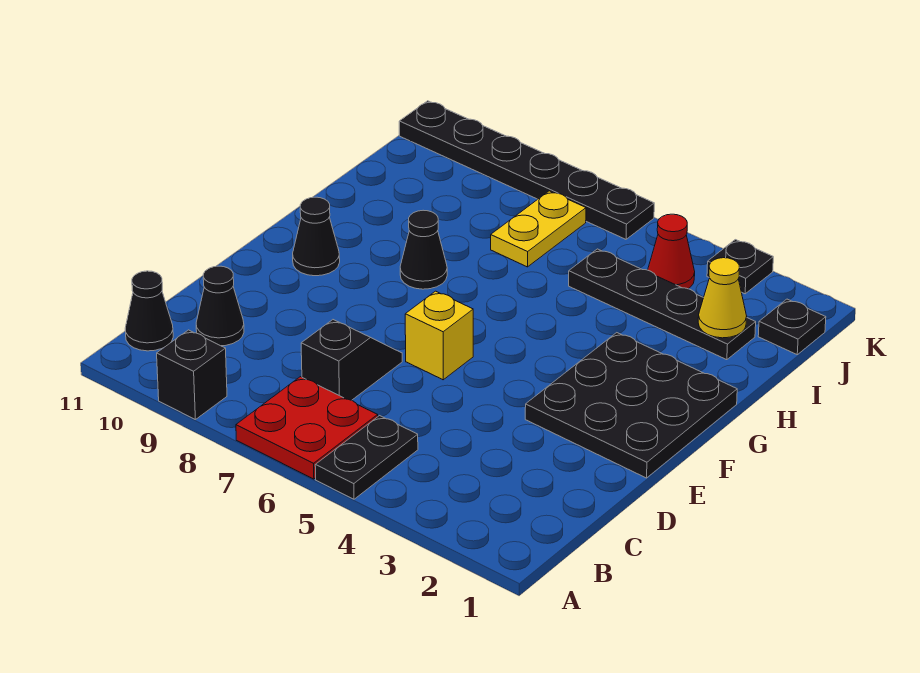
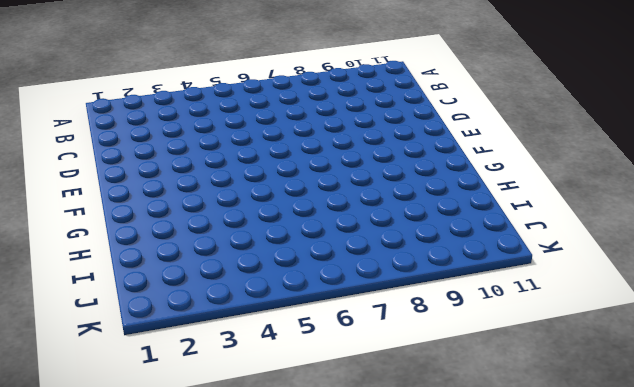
none -> black plate A5:B5 level 1
none -> red plate A6:B7 level 1
none -> black brick A9 level 1

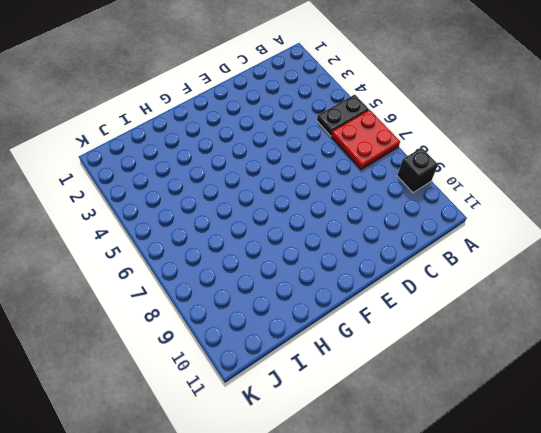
none -> black cone B11 level 1
none -> black slope C7:D7 level 1 top C
none -> black cone C10 level 1

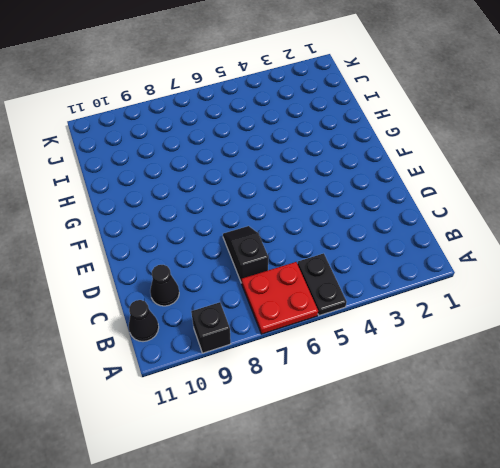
none -> black plate E1:G3 level 1
none -> yellow brick E6 level 1
none -> black cone F10 level 1

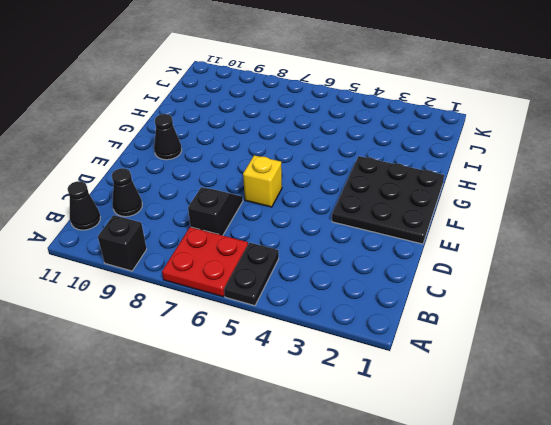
none -> black cone G8 level 1
none -> black plate I2:I5 level 1
none -> yellow plate I7:J7 level 1

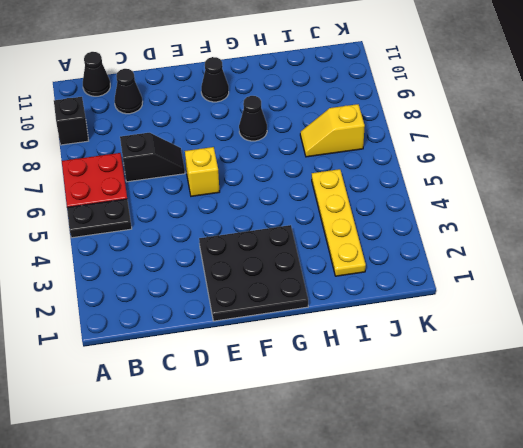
yellow plate I2:I5 level 1 -> black plate I2:I5 level 1
yellow slope I7:J7 level 1 top J -> yellow plate I7:J7 level 1
none -> black plate J1 level 1
none -> red cone J4 level 1
none -> black plate K3 level 1

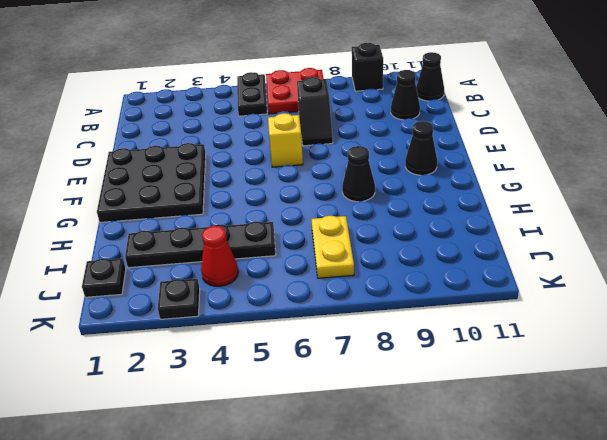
none -> black plate K6:K11 level 1
none -> yellow cone I2 level 2

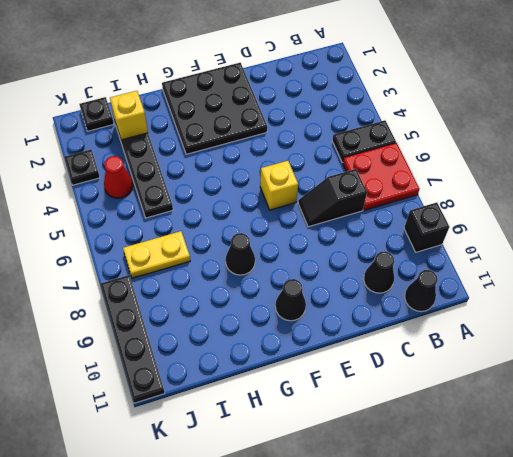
yellow brick I2 level 2 -> yellow cone I2 level 2
black plate K8:K11 level 1 -> black plate K6:K11 level 1

